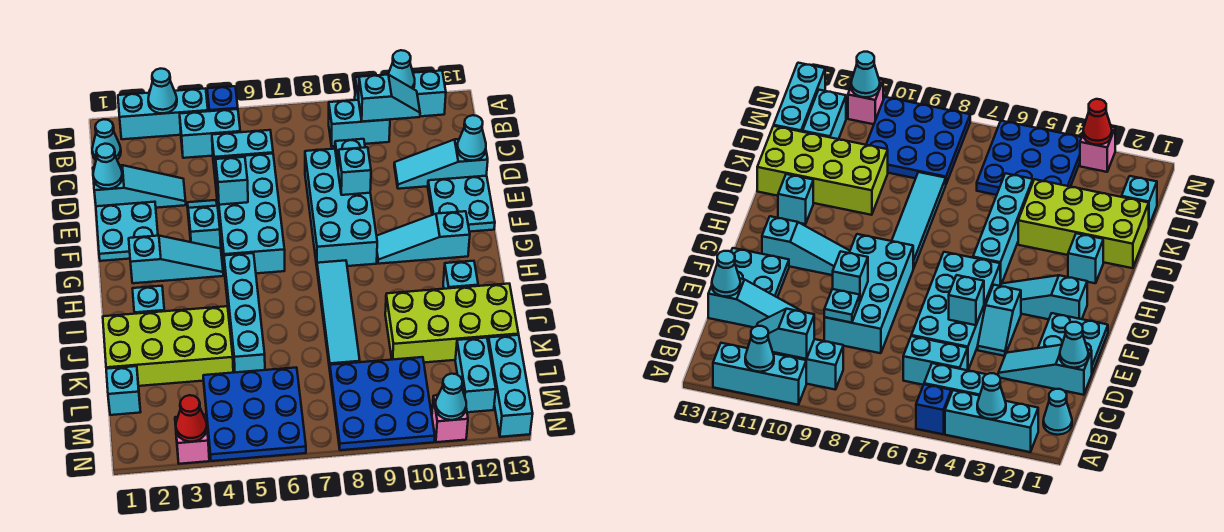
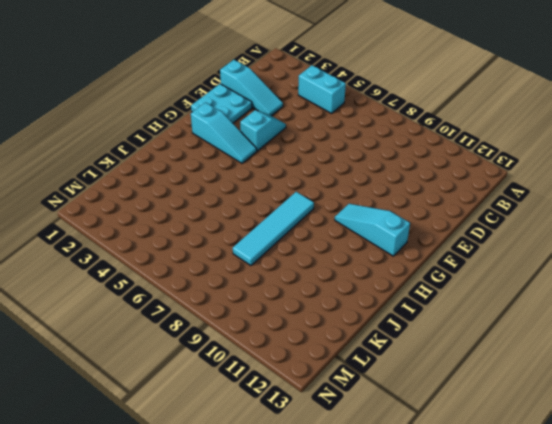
none -> cyan brick A2:A4 level 1
none -> blue brick A5 level 1
none -> cyan brick A10:A12 level 1
none -> cyan cone B1 level 1

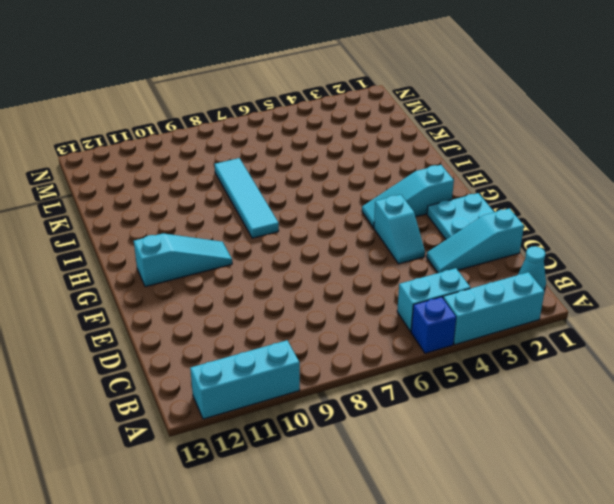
none -> cyan brick B9:B10 level 1
none -> cyan brick C5:C6 level 1
none -> cyan brick D5:G6 level 1
none -> cyan brick D8:G9 level 1

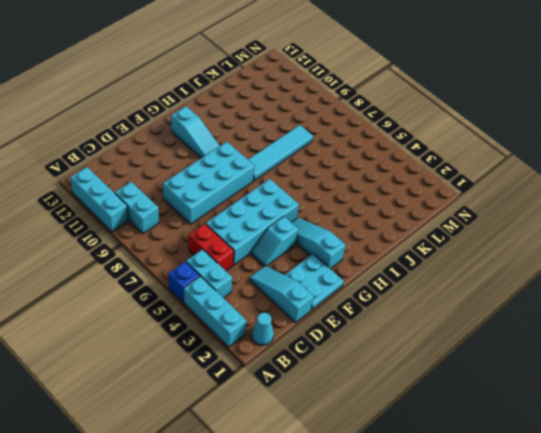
red brick C5:C6 level 1 -> cyan brick C5:C6 level 1
none -> cyan slope D11:D13 level 1 top 13
none -> cyan plate E12:F13 level 1
none -> cyan brick H5:K5 level 1
none -> cyan brick I2 level 1

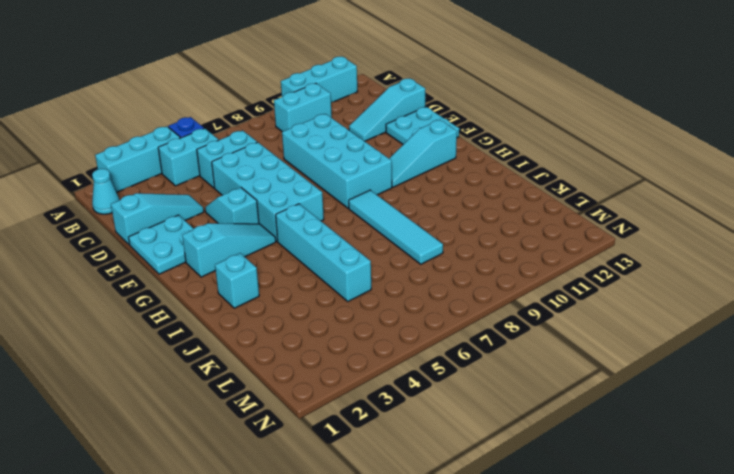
none -> cyan brick I12 level 1
none -> lime brick J1:K4 level 1
none -> lime brick J10:K13 level 1
none -> cyan brick L1 level 1

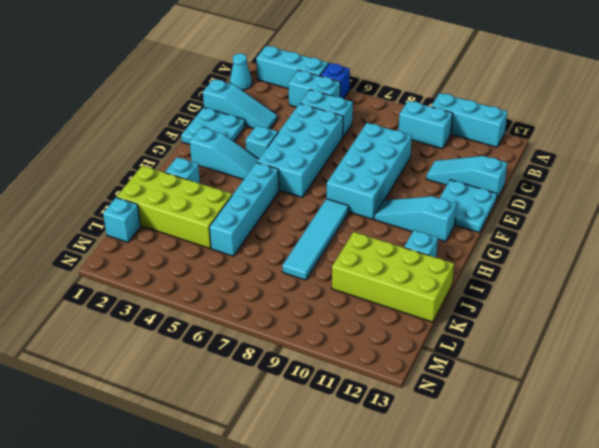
none -> blue plate L4:N6 level 1
none -> blue plate L8:N10 level 1
none -> cyan brick L12:M12 level 1
none -> cyan brick L13:N13 level 1

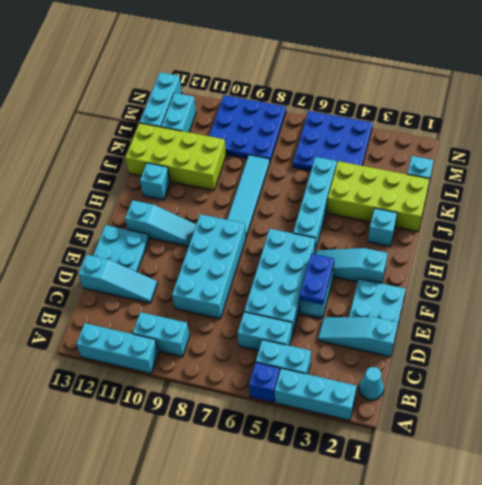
blue plate E4:F4 level 2 -> none
none -> pink brick N3 level 1
none -> pink brick N11 level 1
none -> cyan cone A3 level 2
none -> cyan cone A11 level 2

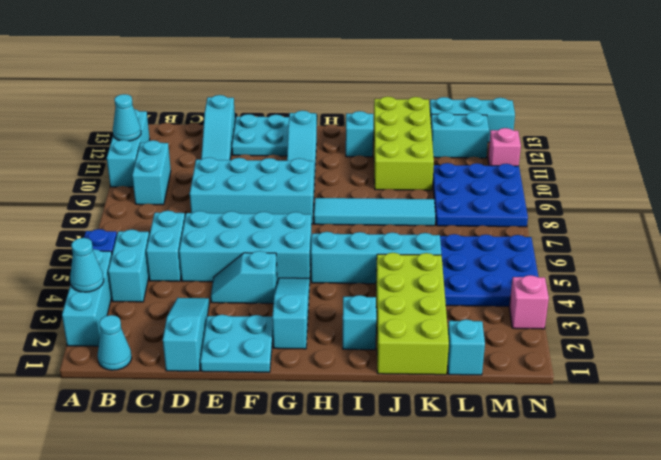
none -> cyan slope B10:B11 level 2 top 10
none -> cyan cone D1 level 2
none -> cyan plate D9 level 2
none -> cyan cone D13 level 2

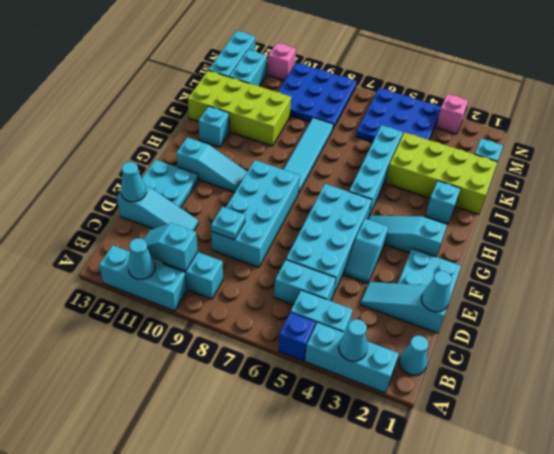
none -> cyan brick E5 level 2
none -> cyan brick E9 level 2
none -> red cone N3 level 2
none -> cyan cone N11 level 2

